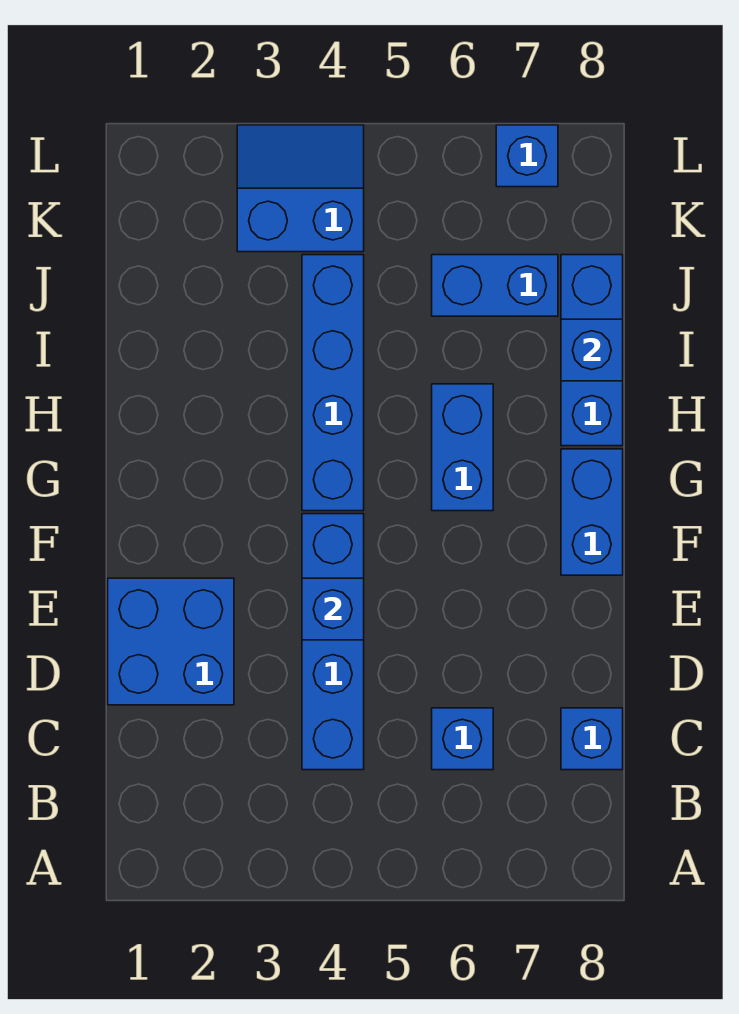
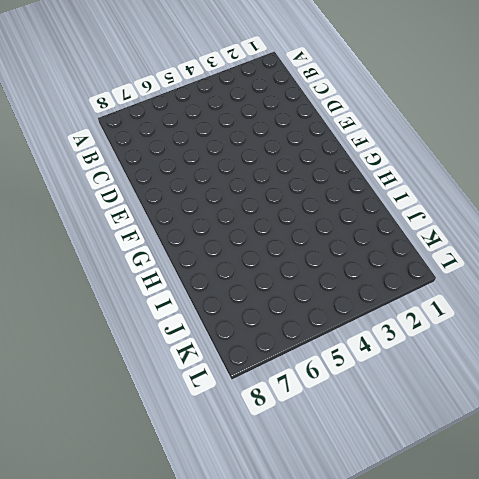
none -> blue brick C4:F4 level 1
none -> blue brick C6 level 1
none -> blue brick C8 level 1

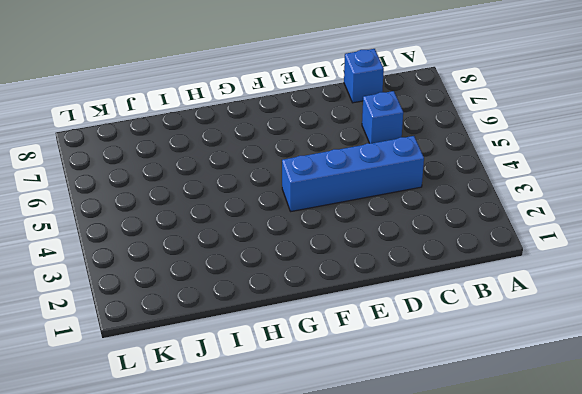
none -> blue brick D1:E2 level 1
none -> blue brick F8:G8 level 1
none -> blue brick G4:J4 level 1

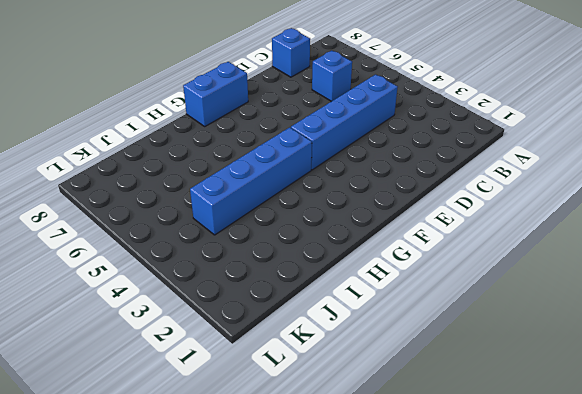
none -> blue brick D1:E2 level 1
none -> blue brick G6:H6 level 1
none -> blue brick H8:J8 level 1

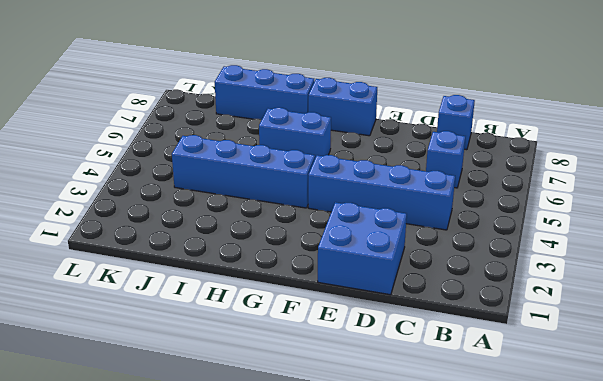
none -> blue brick J6:J7 level 1
none -> blue slope K3:L4 level 1 top K
none -> blue brick L7 level 1

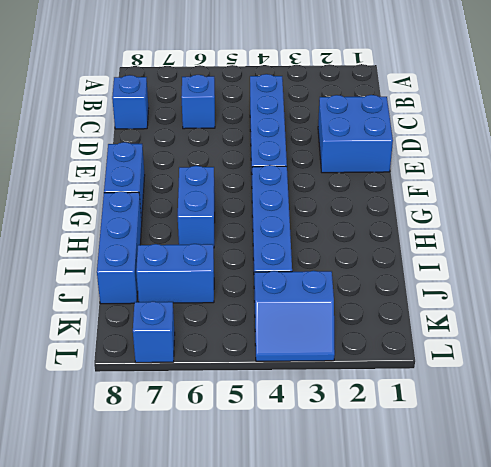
none -> blue brick E4 level 2
none -> blue brick I8 level 2

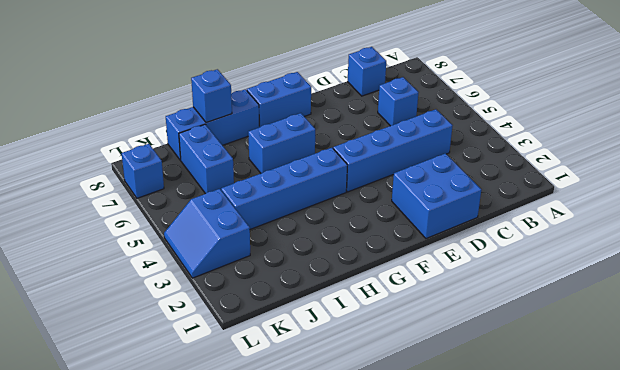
none -> blue brick E4 level 2

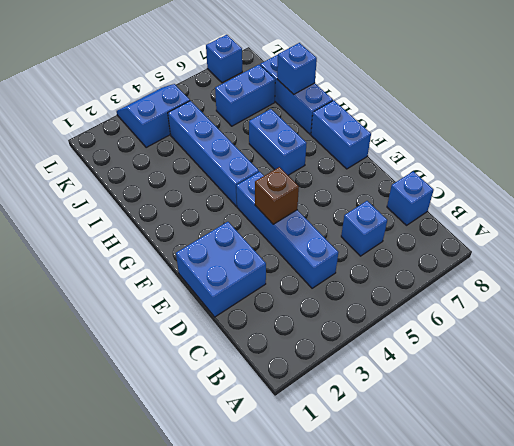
brown brick E4 level 2 -> blue brick E4 level 2

